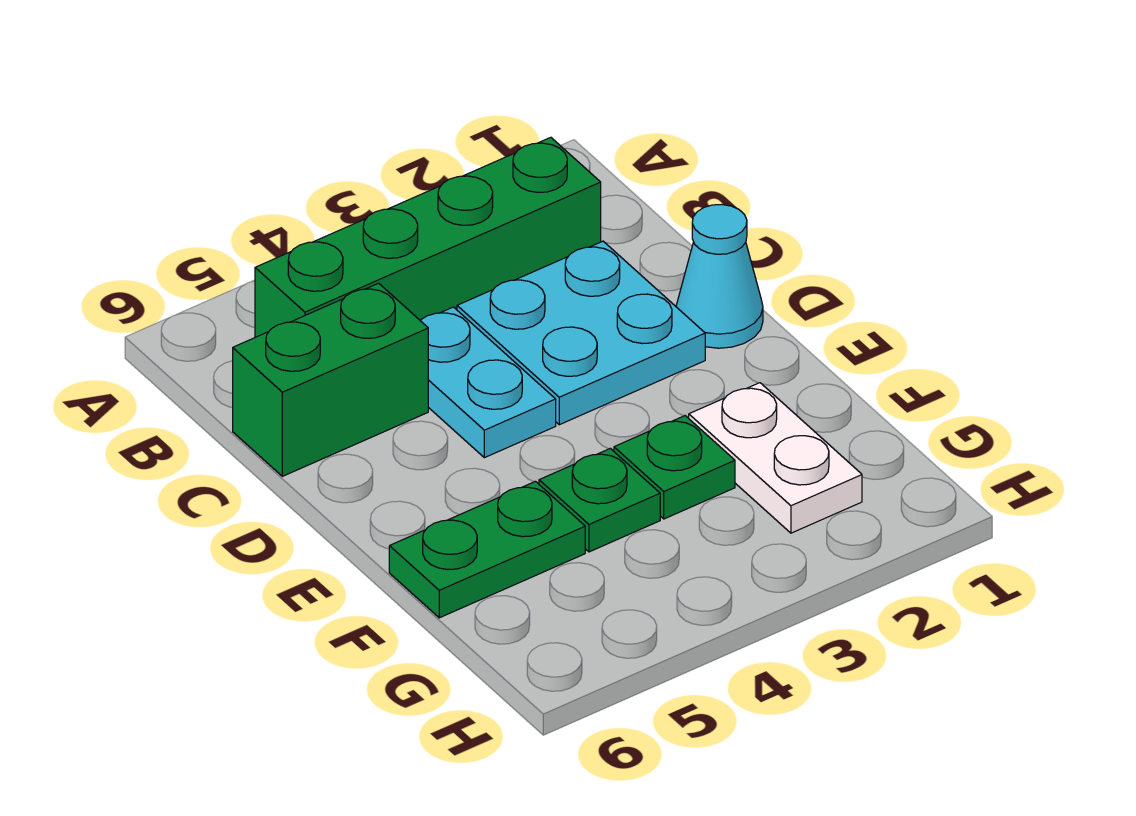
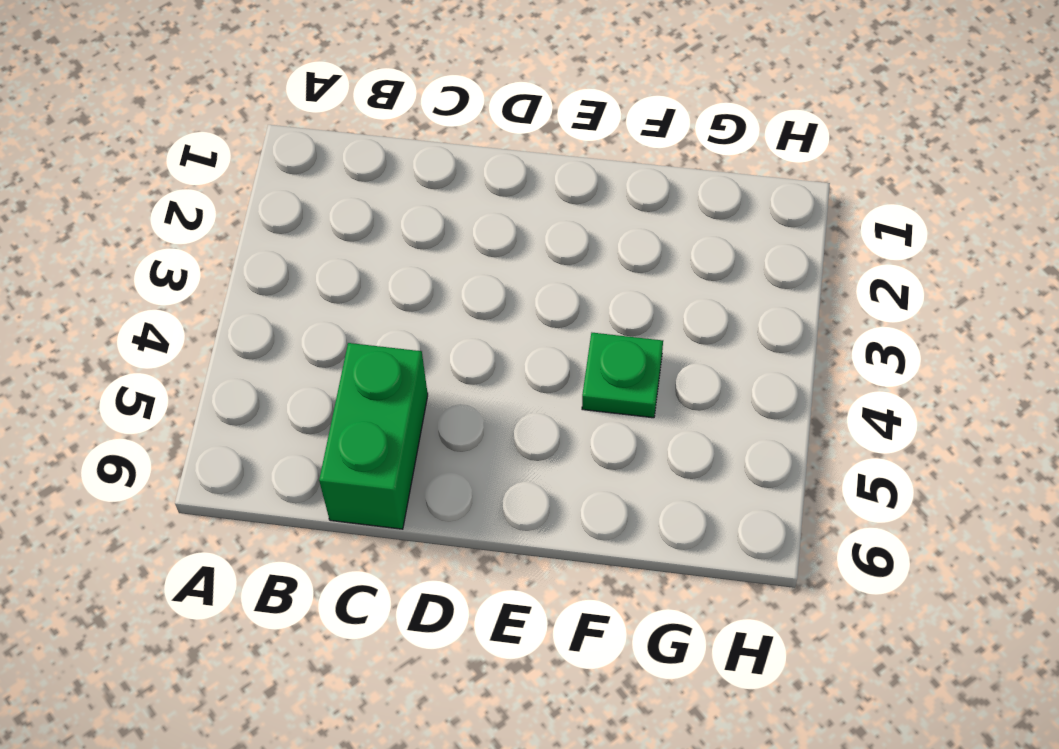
none -> green brick B2:B5 level 1
none -> cyan plate C2:D3 level 1

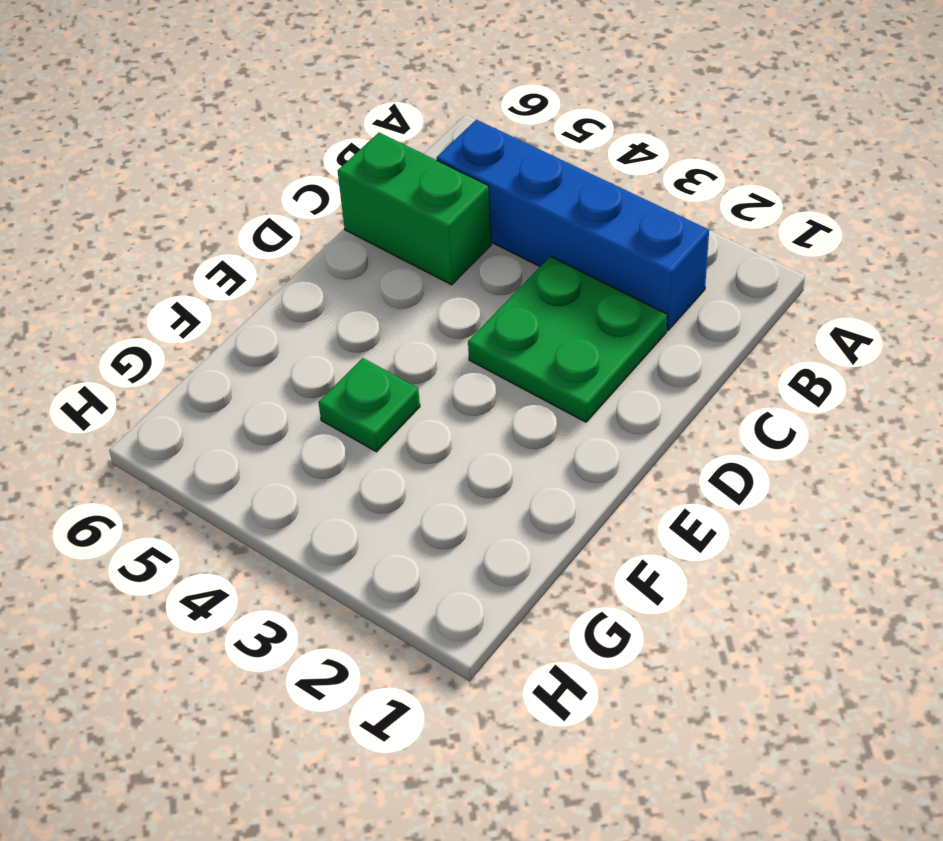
blue brick B2:B5 level 1 -> green brick B2:B5 level 1
green plate C2:D3 level 1 -> cyan plate C2:D3 level 1
none -> cyan plate C4:D4 level 1
none -> cyan cone D1 level 1

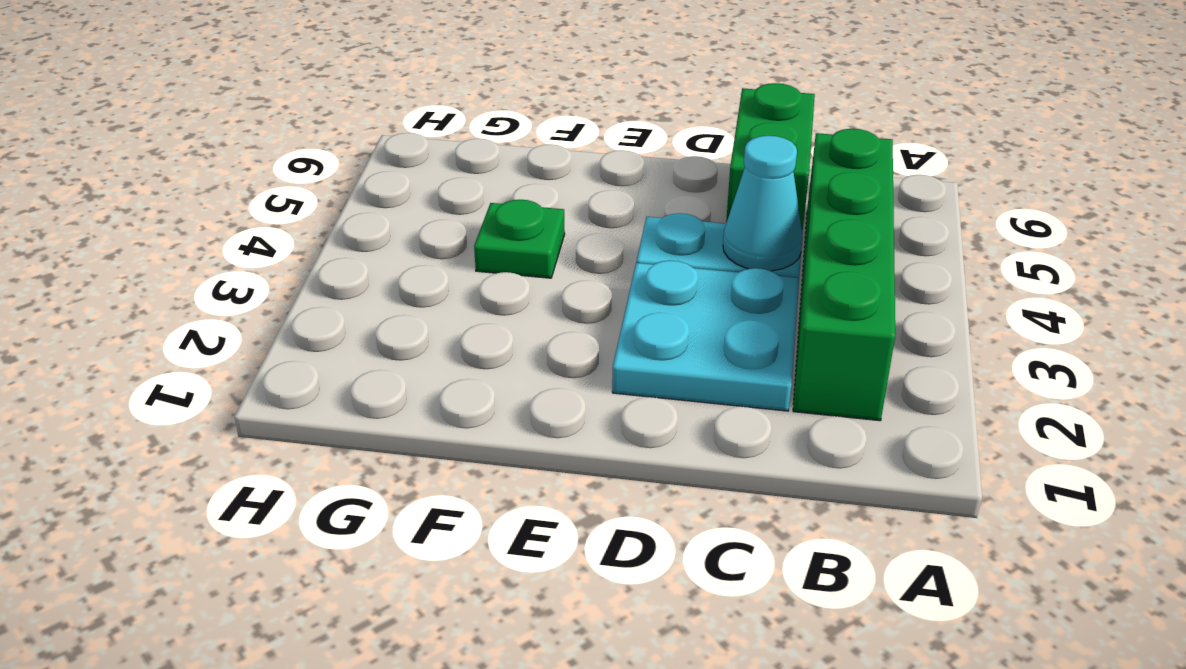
cyan cone C4 level 2 -> cyan cone D1 level 1
none -> white plate F2:G2 level 1
none -> green plate F3 level 1

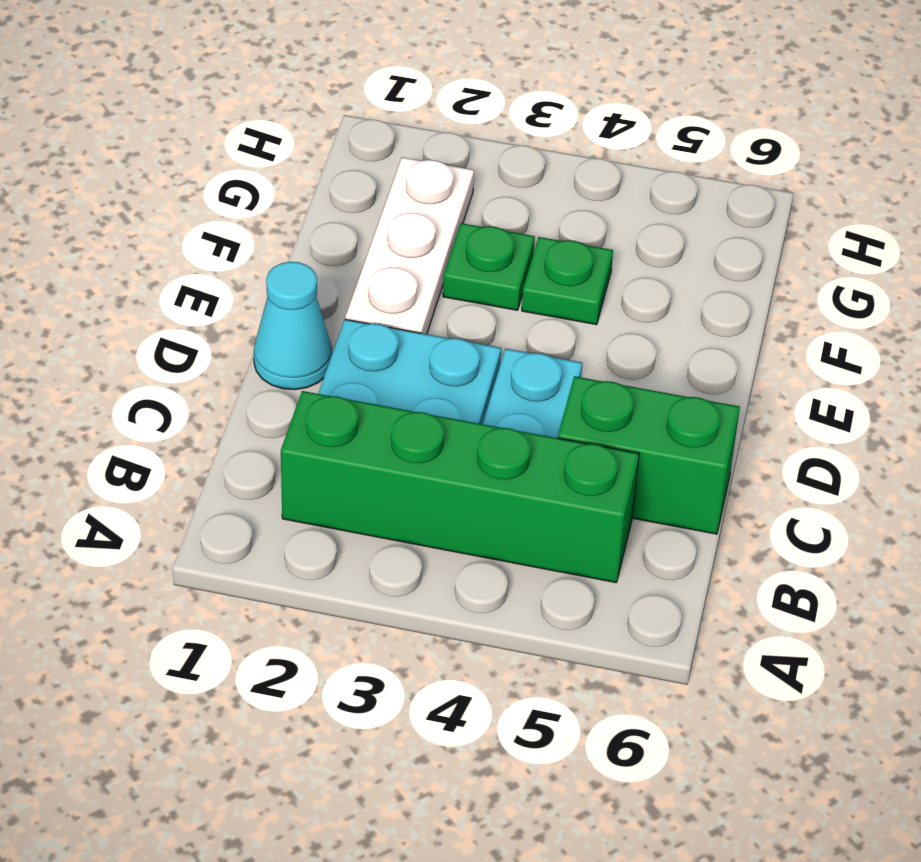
white plate E2:G2 level 1 -> white plate F2:G2 level 1
none -> green plate F5:F6 level 1

